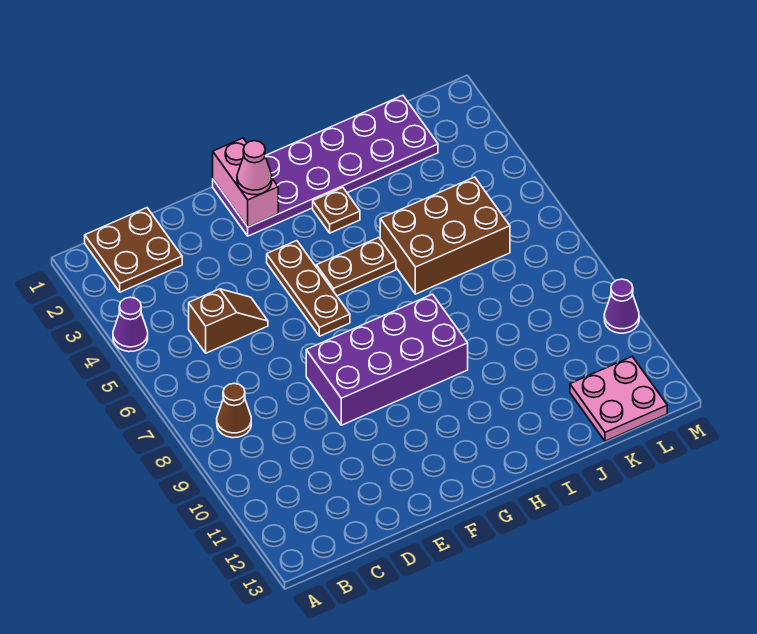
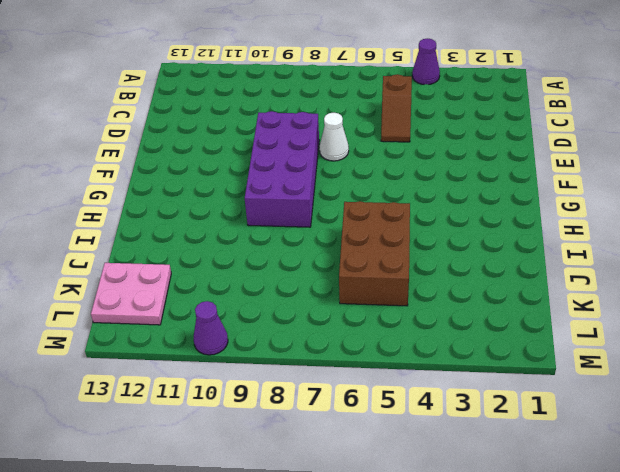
white cone E7 level 1 -> none
none -> brown plate B1:C2 level 1
none -> brown cone B8 level 1
none -> purple plate F1:K2 level 1

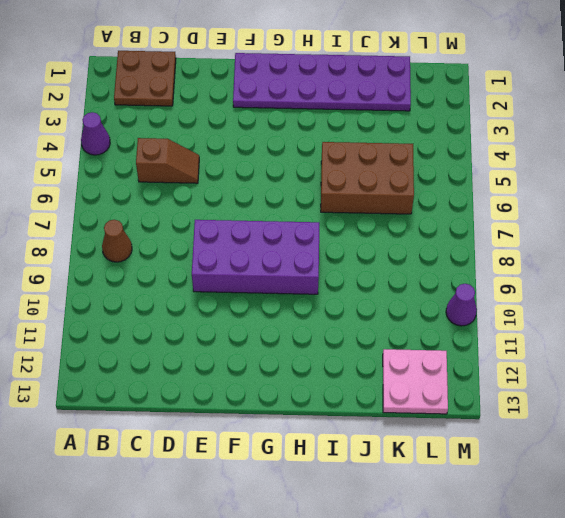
none -> brown plate F4:F6 level 1
none -> brown plate G5:H5 level 1
none -> brown plate H3 level 1

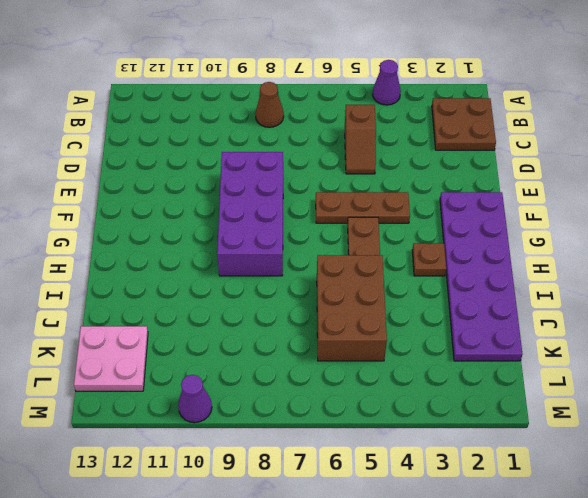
none -> pink brick F1:F2 level 2
none -> pink cone F2 level 3

